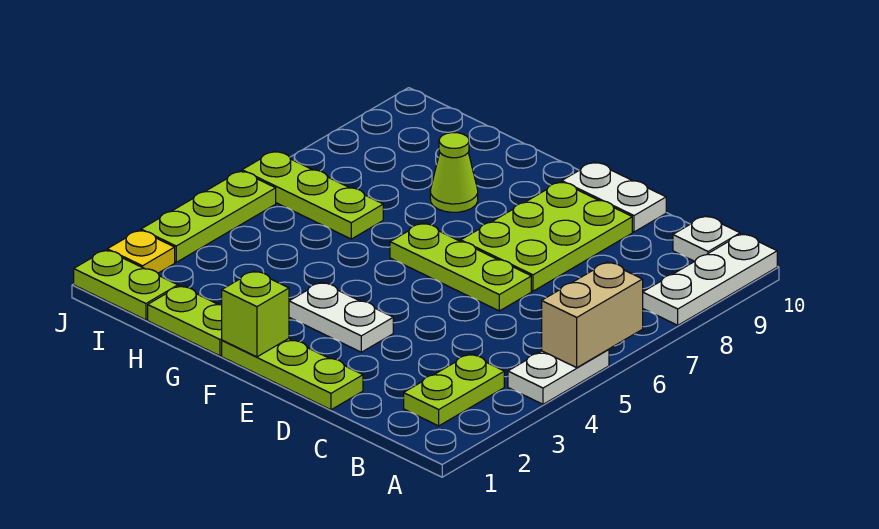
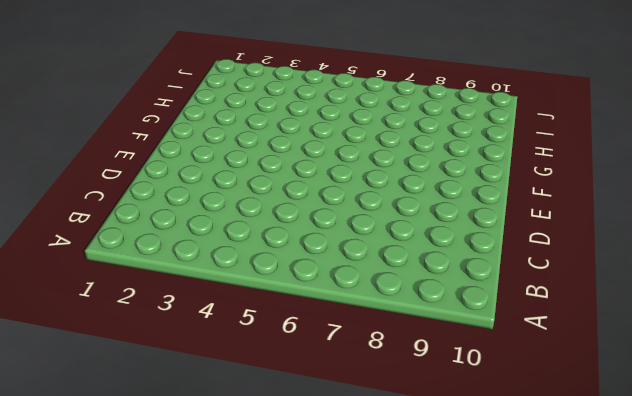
none -> white plate A4:A5 level 1
none -> white plate A8:A10 level 1
none -> lime plate B2:B3 level 1

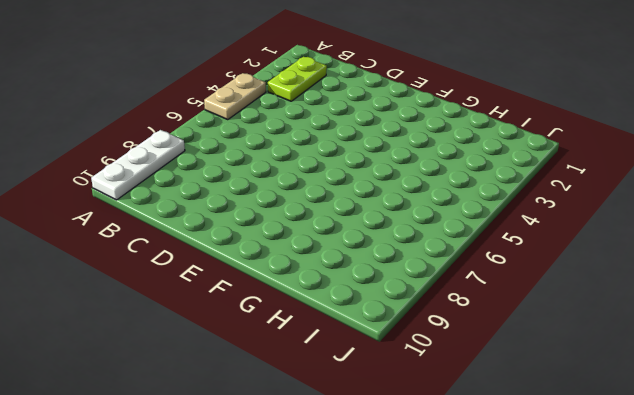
tan plate A4:A5 level 1 -> white plate A4:A5 level 1
none -> white plate B10 level 1
none -> lime plate D1:F1 level 1
none -> lime plate D6:F6 level 1

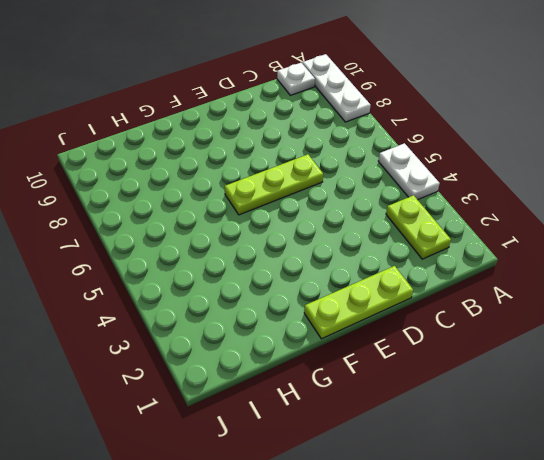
none -> lime plate D7:E9 level 1
none -> white plate D10:E10 level 1
none -> white plate E3:F3 level 1

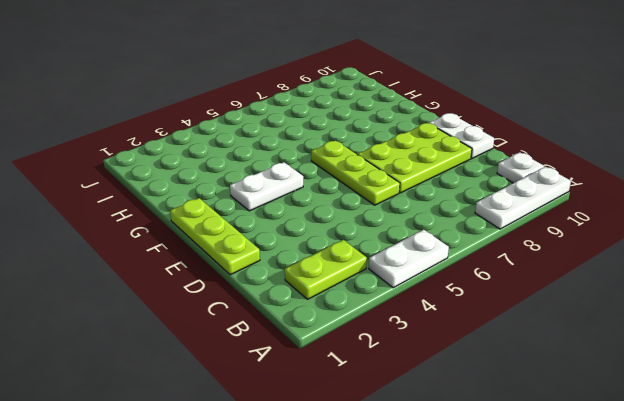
white plate F3:F4 level 1 -> white plate E3:F3 level 1
none -> lime plate G1:H1 level 1
none -> lime cone G8 level 1
none -> lime plate H6:J6 level 1

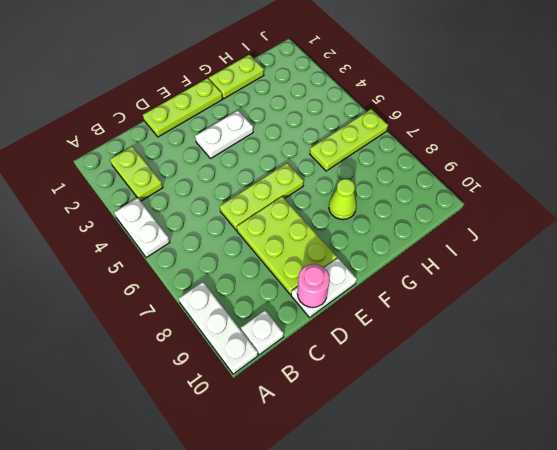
pink round brick D10 level 2 -> none
none -> lime plate I1:J1 level 1
none -> yellow plate J2 level 1
none -> lime plate J3:J5 level 1

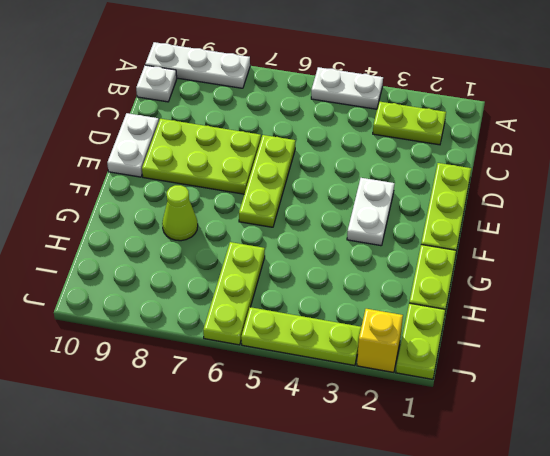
yellow brick J2 level 1 -> yellow plate J2 level 1
none -> tan brick A5:A6 level 2
none -> lime brick F1 level 2

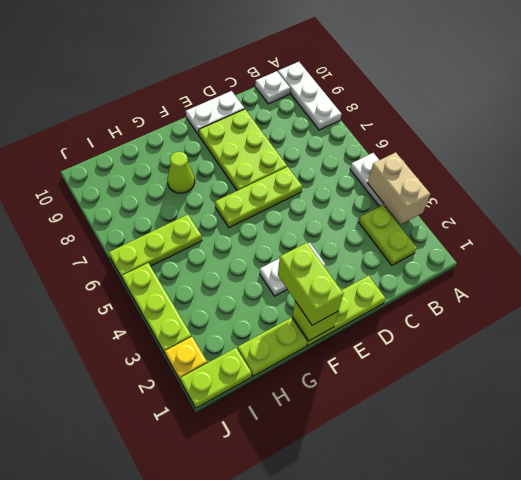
tan brick A3:A4 level 2 -> tan brick A5:A6 level 2
lime brick F1:F2 level 3 -> none

